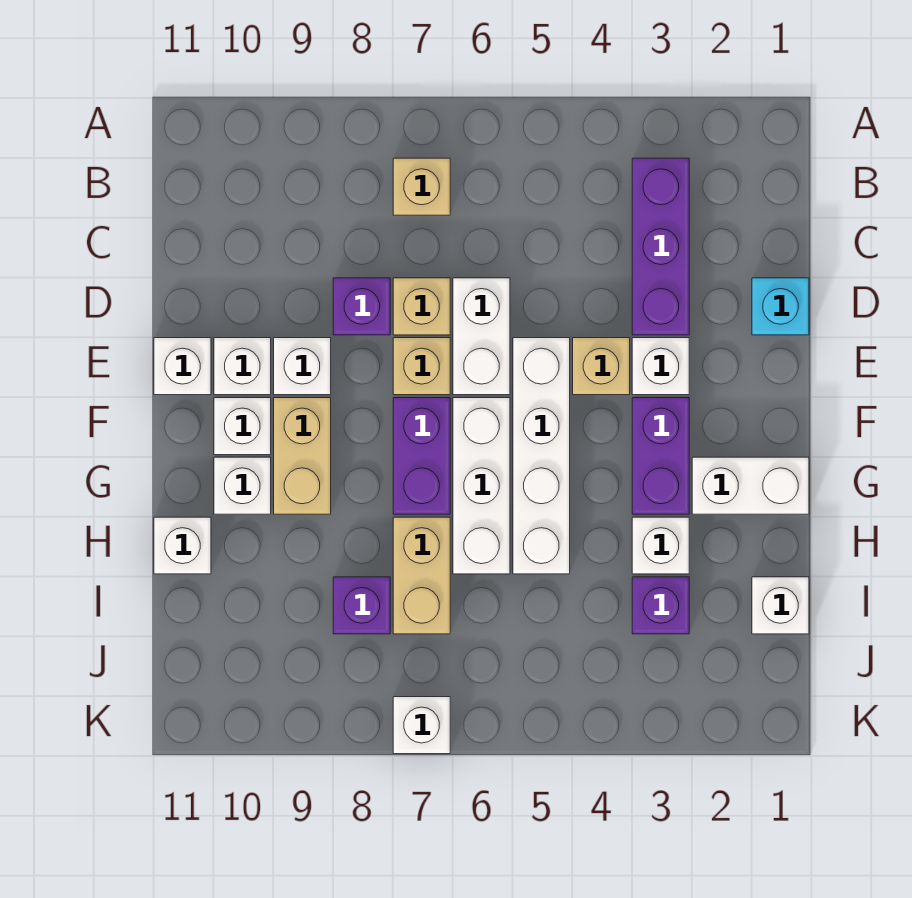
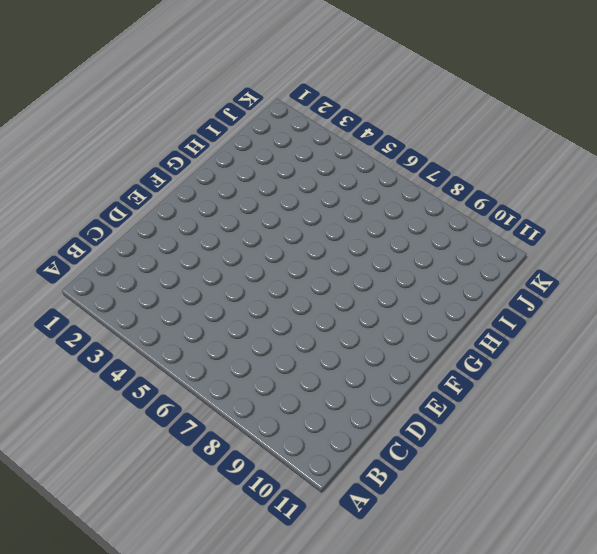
none -> purple brick B3:D3 level 1
none -> tan brick B7 level 1
none -> cyan brick D1 level 1

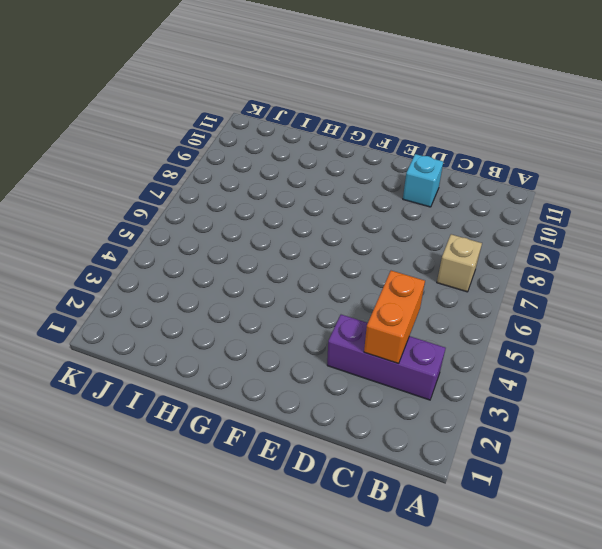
orange brick C3:C4 level 2 -> none
cyan brick D10 level 1 -> cyan brick D1 level 1
none -> white brick D6:E6 level 1
none -> tan brick D7 level 1
none -> purple brick D8 level 1

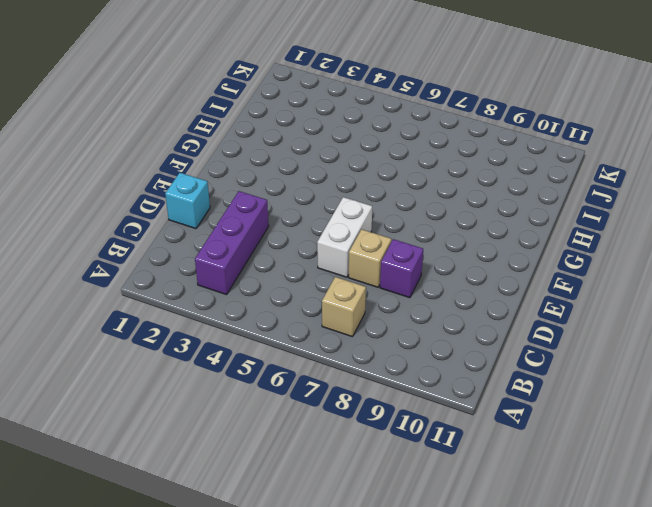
none -> white brick E3 level 1
none -> tan brick E4 level 1
none -> white brick E5:H5 level 1

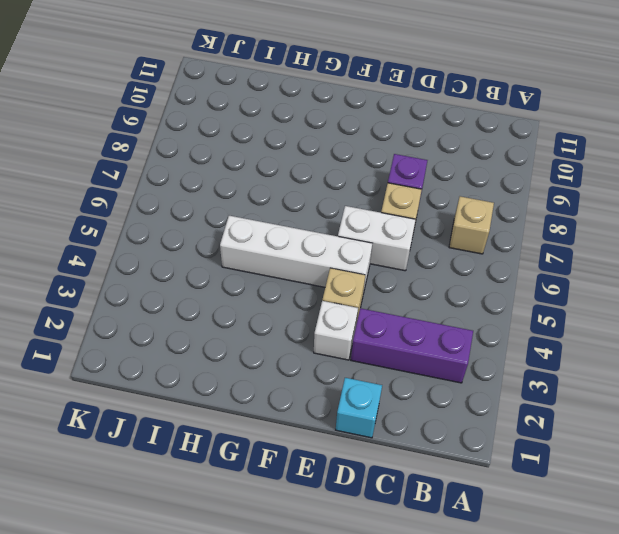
none -> tan brick E7 level 1
none -> white brick E9 level 1
none -> white brick E10 level 1

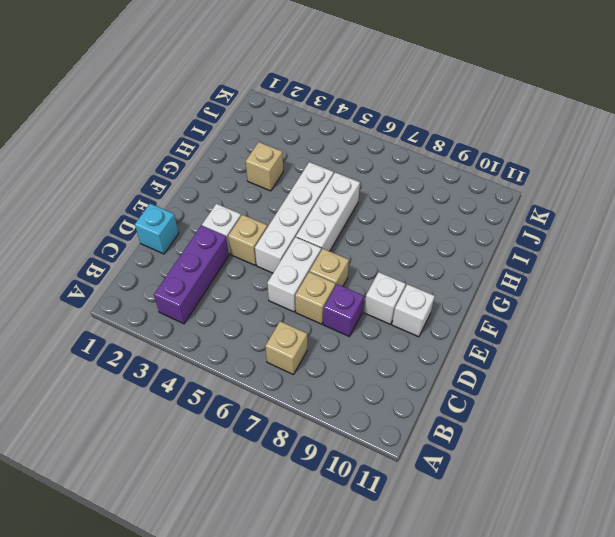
tan brick H3 level 1 -> white brick H3 level 1
none -> white brick E11 level 1
none -> purple brick F3:G3 level 1
none -> purple brick F7:G7 level 1

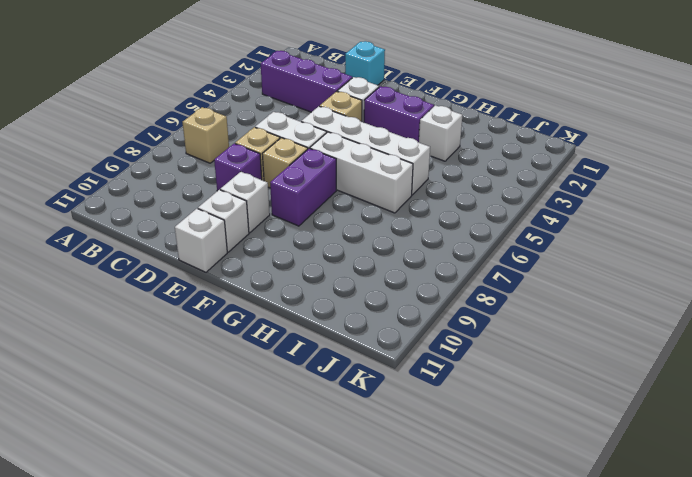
purple brick F7:F8 level 1 -> purple brick F7:G7 level 1
none -> tan brick F9:G9 level 1
none -> white brick F10 level 1
none -> white brick G1:G2 level 1

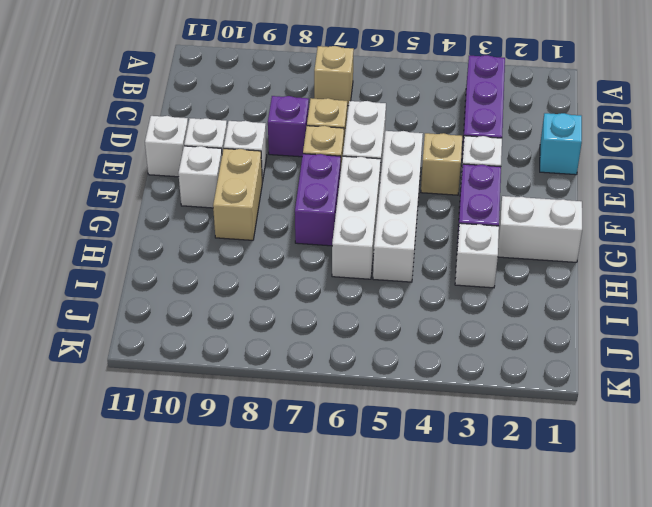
none -> white brick G10 level 1
none -> tan brick H7:I7 level 1
none -> white brick H11 level 1

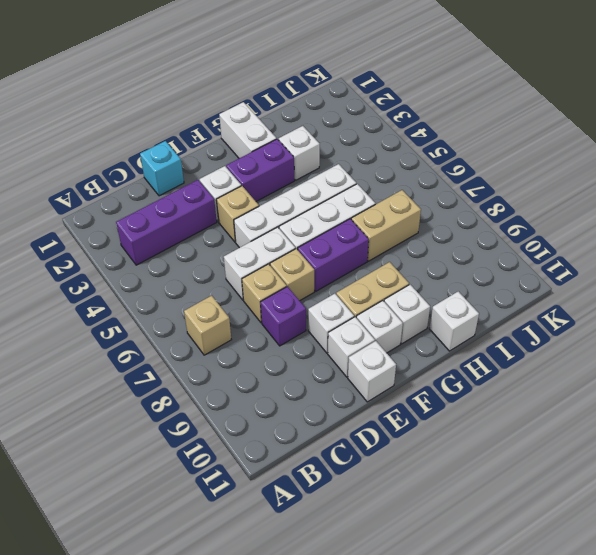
none -> white brick I1 level 1
none -> purple brick I3 level 1
none -> purple brick I8 level 1

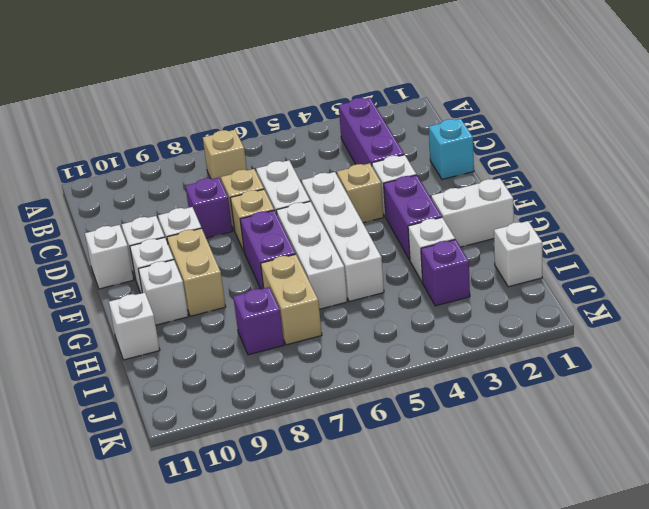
none -> white brick K7 level 1

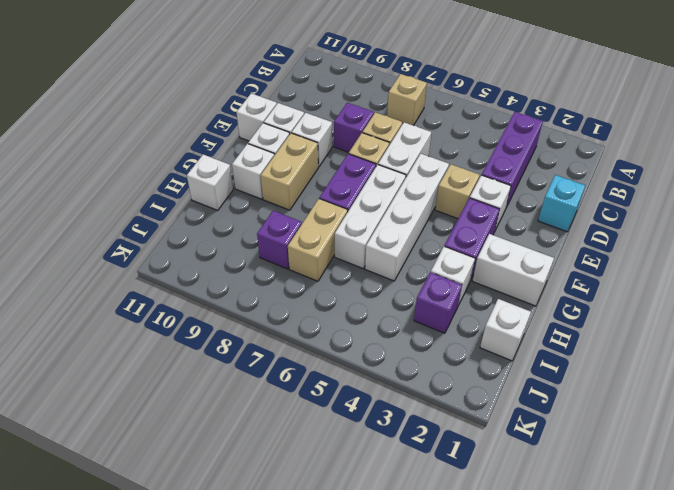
none -> white brick K7 level 1

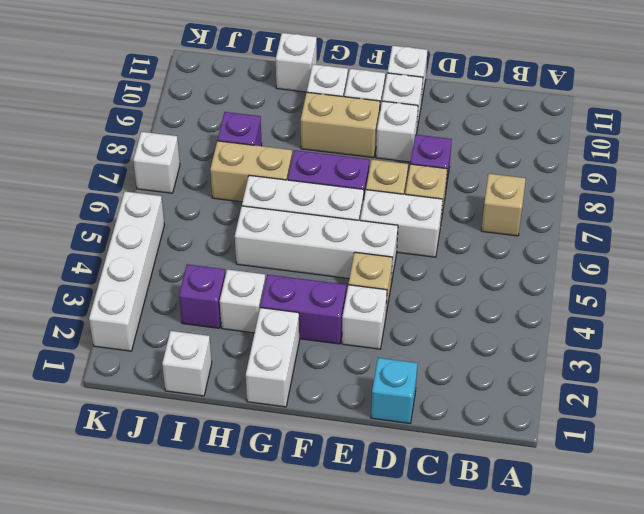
white brick K2:K5 level 1 -> none
none -> purple brick B3:D3 level 1

